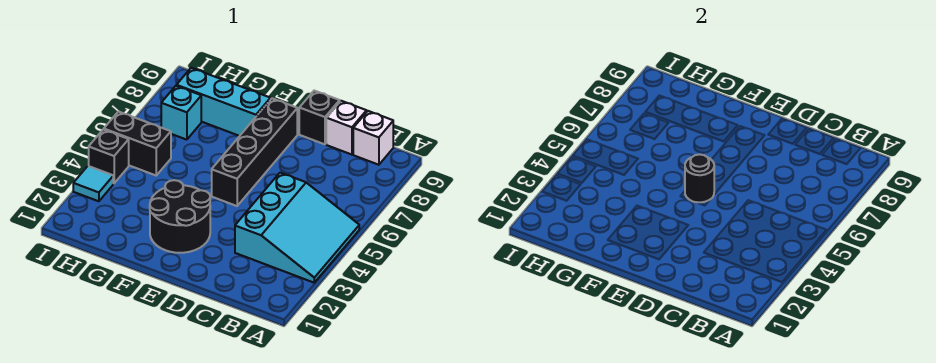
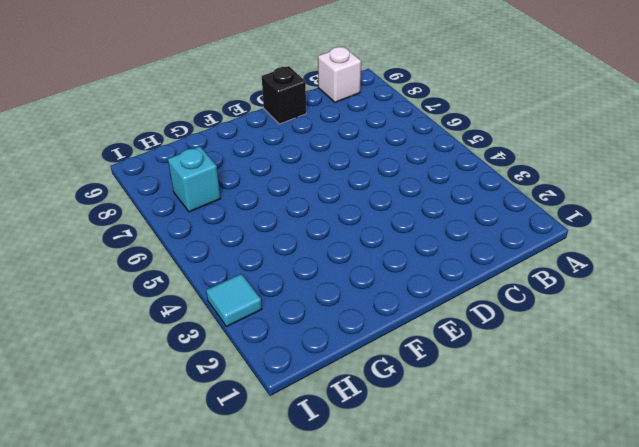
none -> cyan slope A3:C5 level 1 top C
none -> white brick C9 level 1
none -> black round brick E2:F3 level 1

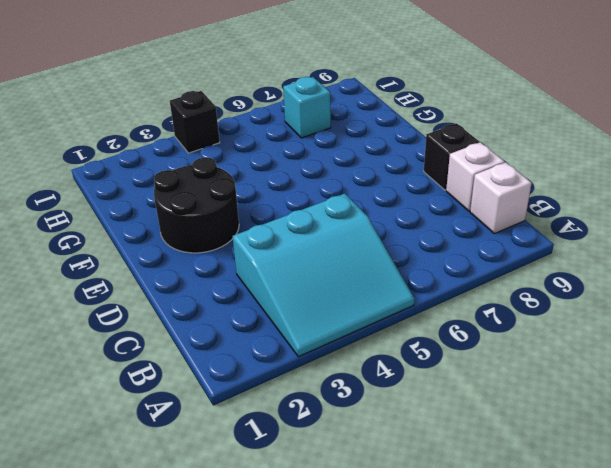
none -> black brick E5:E8 level 1
none -> cyan brick F8:H8 level 1
none -> black brick H5:I5 level 1

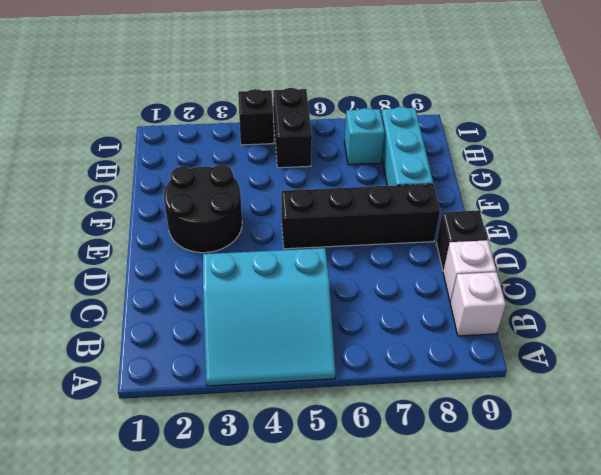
none -> cyan tile I3 level 1
none -> black round brick E5 level 2

